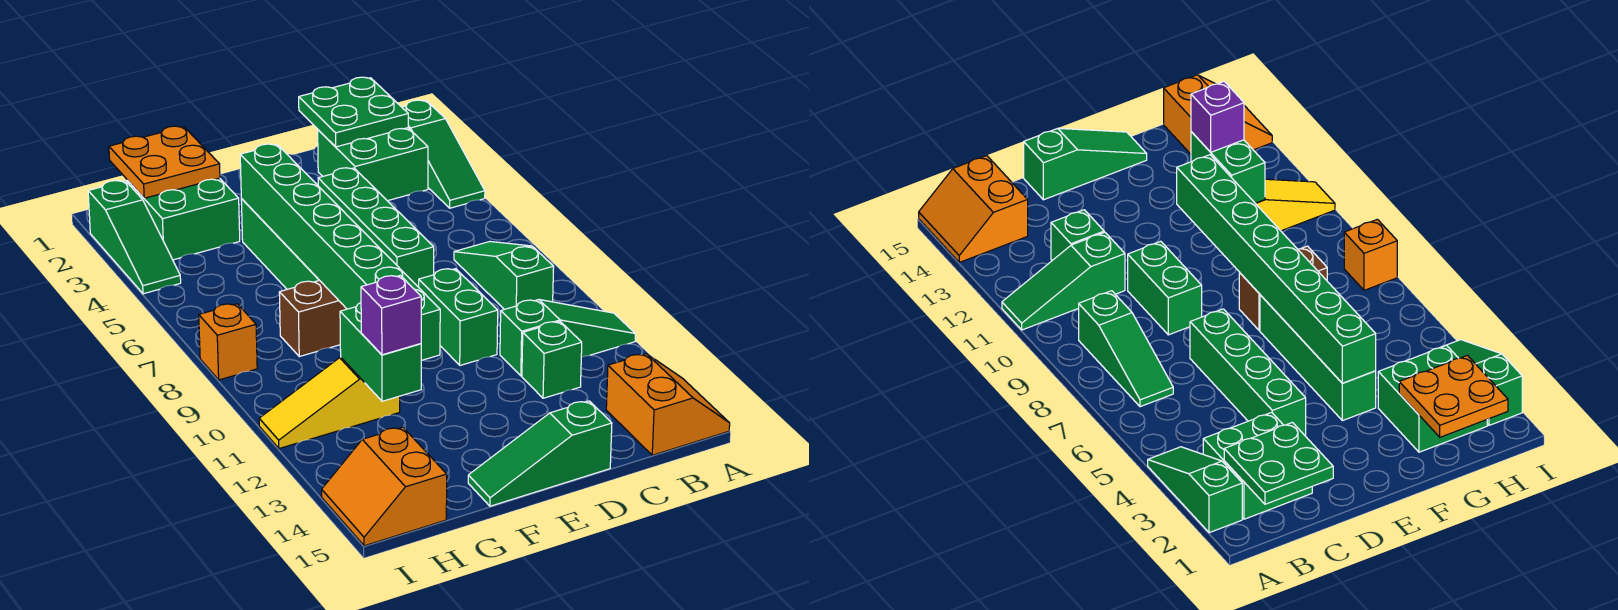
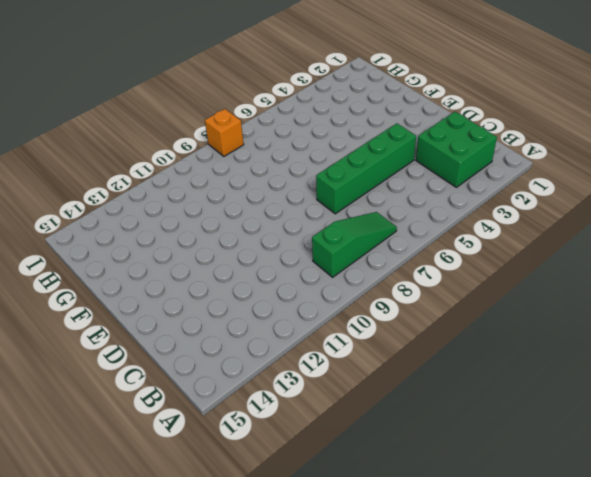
none -> green slope A2:A4 level 1 top 2
none -> green slope A11:C11 level 1 top C
none -> orange slope A14:B15 level 1 top B

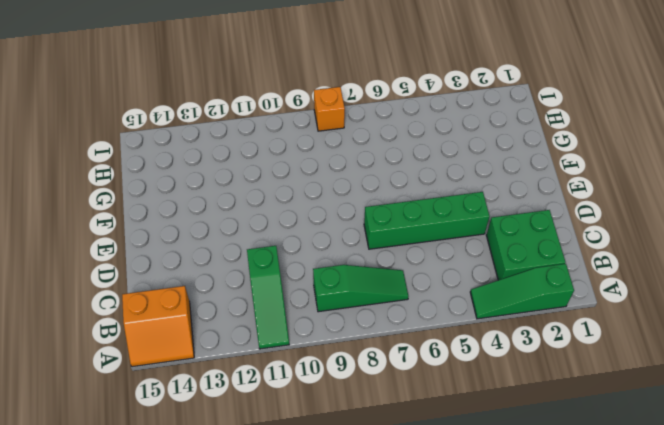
none -> green brick C12 level 1
none -> green brick D9:D10 level 1
none -> green slope D15:F15 level 1 top D

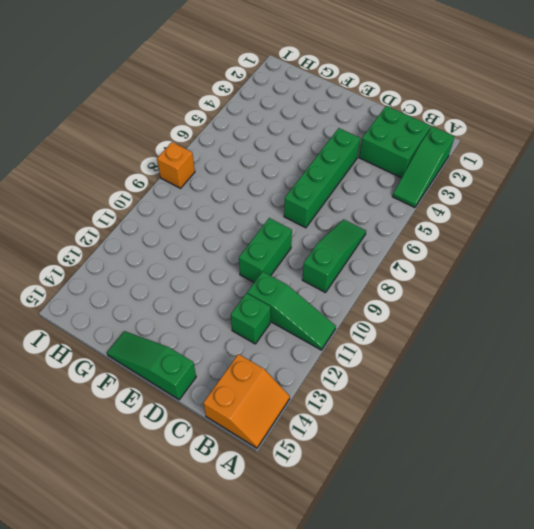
none -> green brick F4:F7 level 1
none -> brown brick F8:G8 level 1
none -> green brick G2:H3 level 1

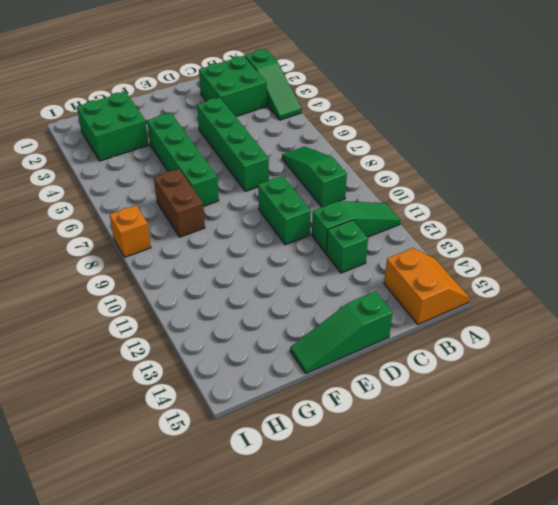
brown brick G7:G8 level 1 -> brown brick F8:G8 level 1
none -> yellow slope G11:I11 level 1 top G
none -> orange slope H14:I15 level 1 top H
none -> green slope I2:I4 level 1 top 2

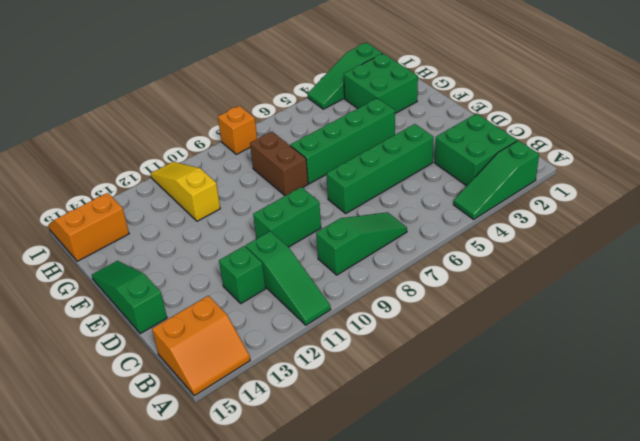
none -> green plate B1:C2 level 2
none -> green brick F4:F11 level 2
none -> orange plate G1:H2 level 2

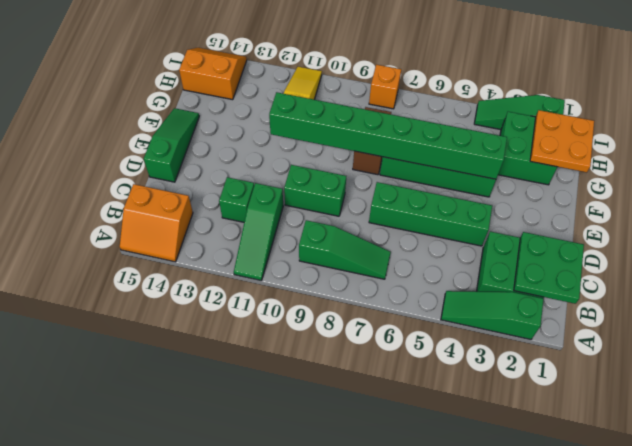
none -> green brick G11:G12 level 2
none -> purple brick G12 level 3

